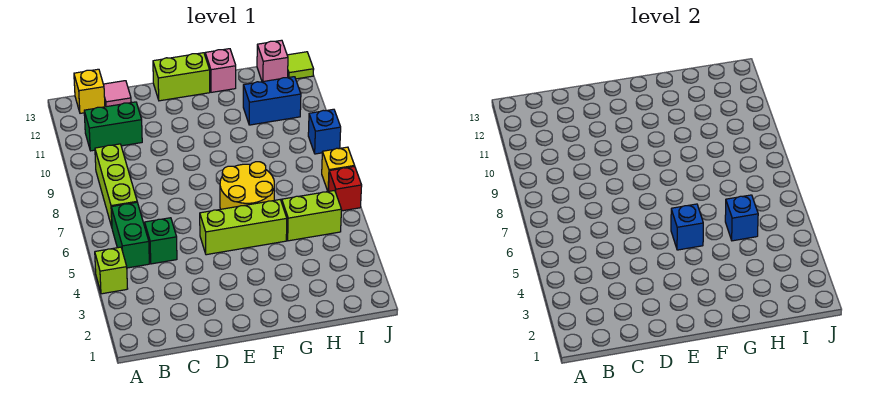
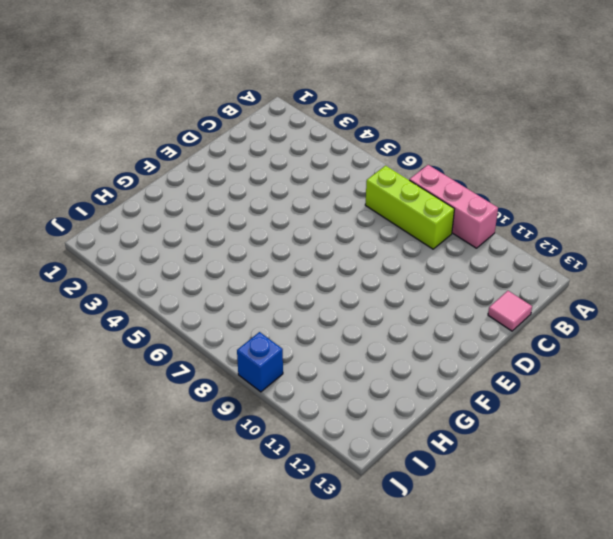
pink brick A8:A10 level 1 -> none
none -> lime brick A4 level 1
none -> green brick B5:B6 level 1
none -> green brick B11:C11 level 1

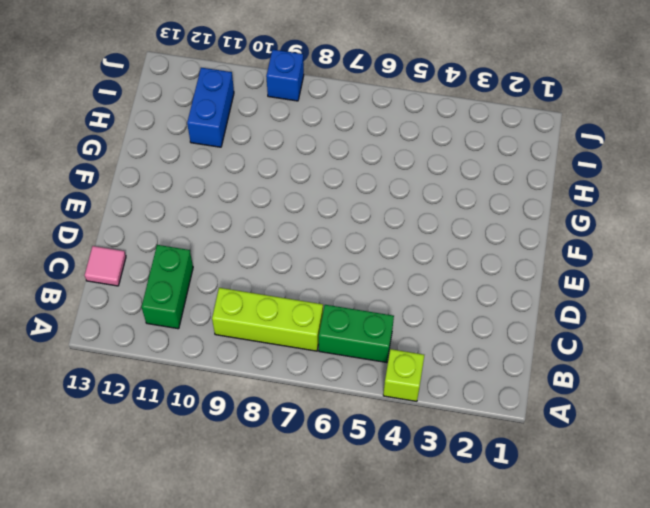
none -> yellow brick B13 level 1
none -> green brick C5 level 1
none -> lime brick E5:G5 level 1

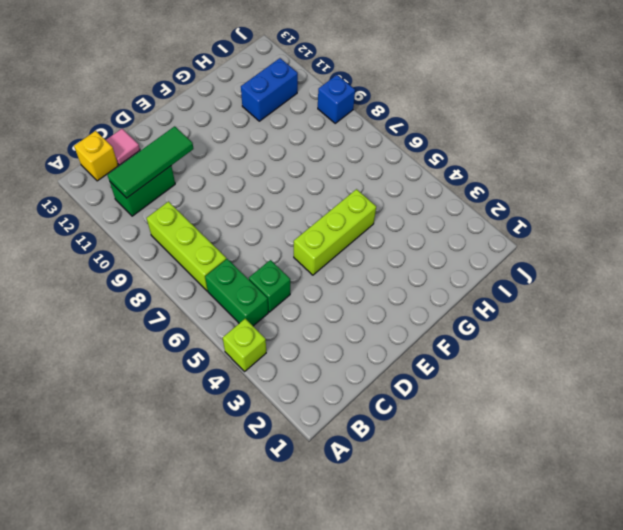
green tile B11:D11 level 2 -> none
none -> lime brick E13:F13 level 1
none -> yellow round brick F6:G7 level 1
none -> pink brick G13 level 1

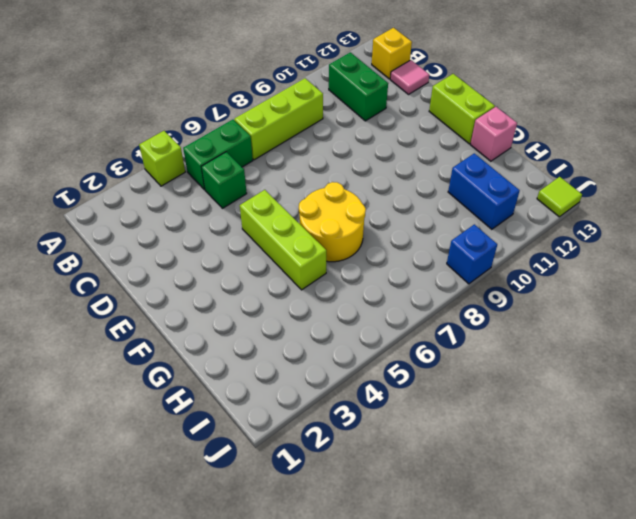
none -> lime brick H5:I5 level 1
none -> pink brick I13 level 1
none -> red brick J6 level 1

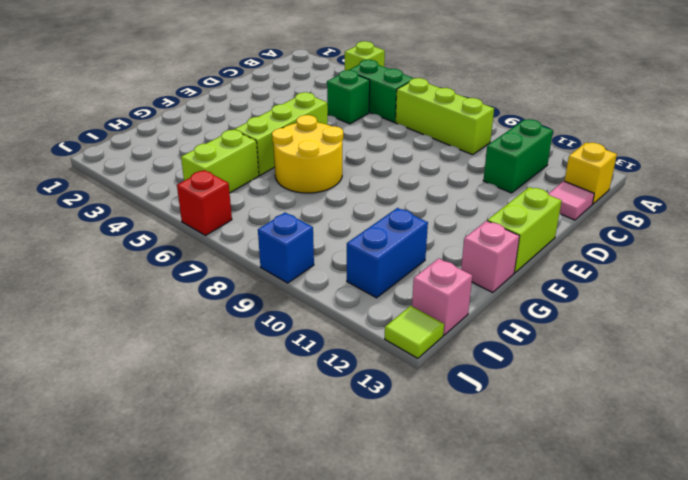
none -> yellow brick J7 level 1
none -> blue brick F5 level 2
none -> blue brick H5 level 2

